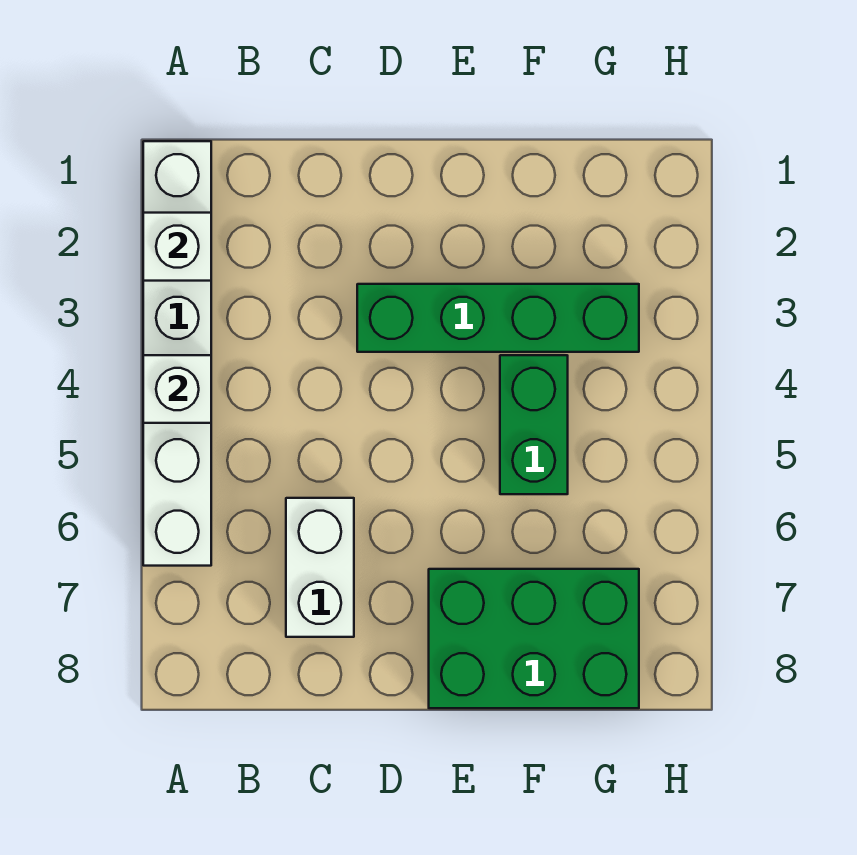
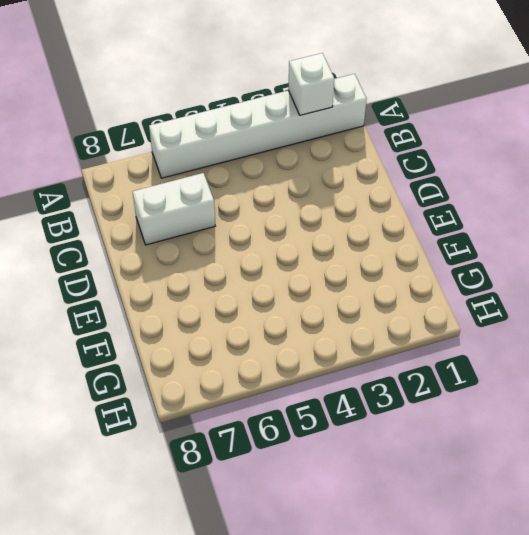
none -> green brick D3:G3 level 1
none -> green brick E7:G8 level 1

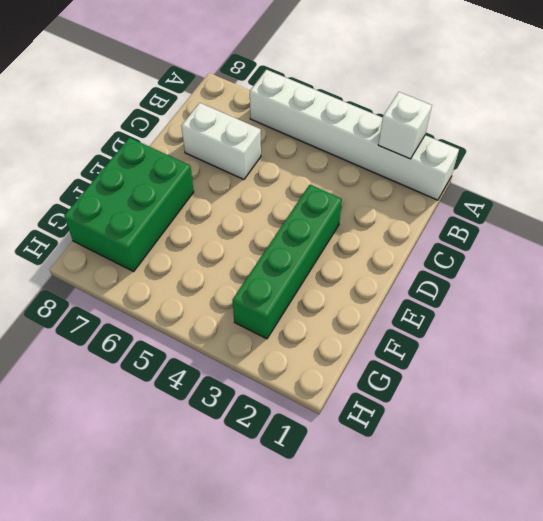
none -> green brick F4:F5 level 1
none -> white brick A4 level 2

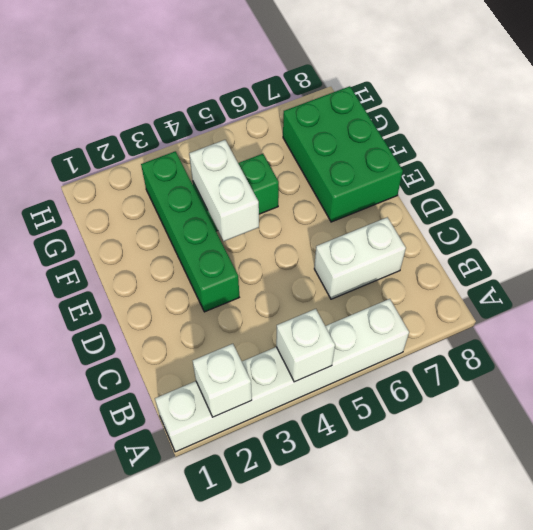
white brick E4:F4 level 2 -> none

